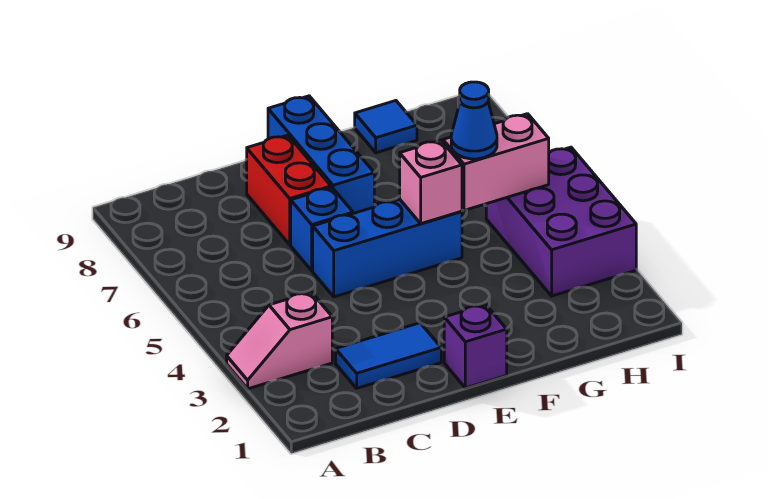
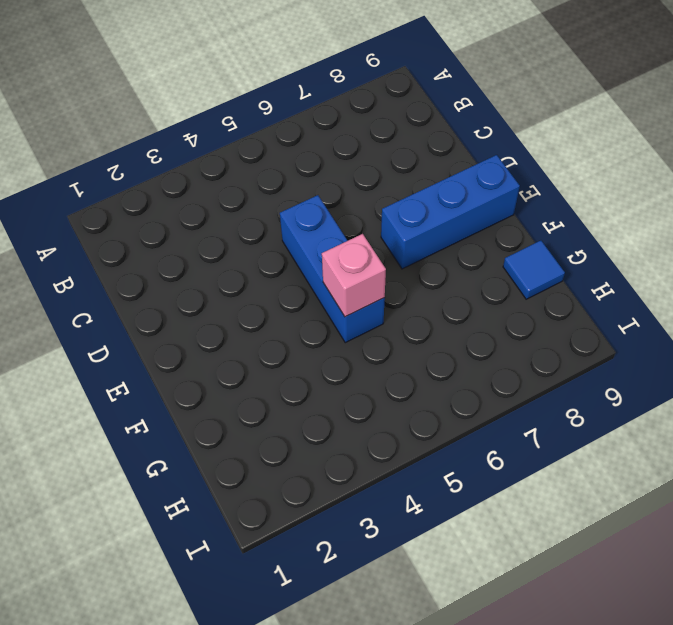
none -> pink slope A3:B3 level 1 top B
none -> blue tile C2:D2 level 1
none -> blue brick D6 level 1

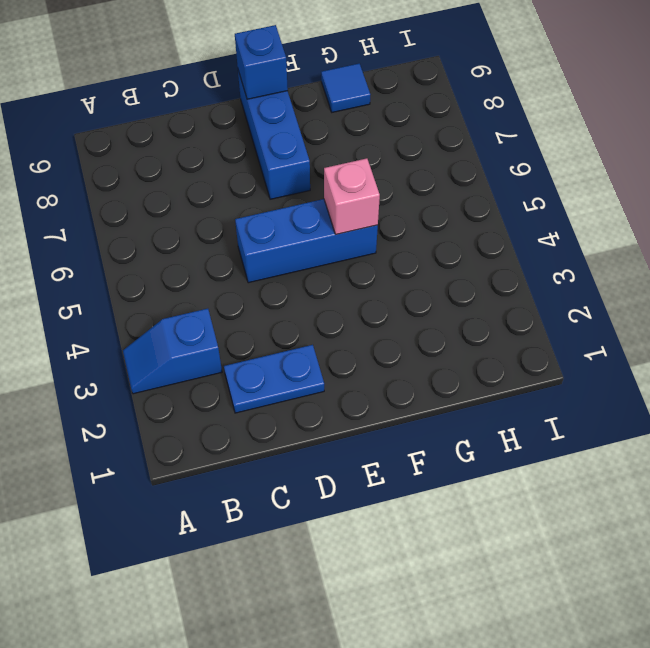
blue slope A3:B3 level 1 top B -> pink slope A3:B3 level 1 top B
blue plate C2:D2 level 1 -> blue tile C2:D2 level 1
blue brick E9 level 2 -> blue brick D6 level 1
none -> red brick D7:D8 level 1
none -> purple brick E1 level 1
none -> purple brick H3:I5 level 1

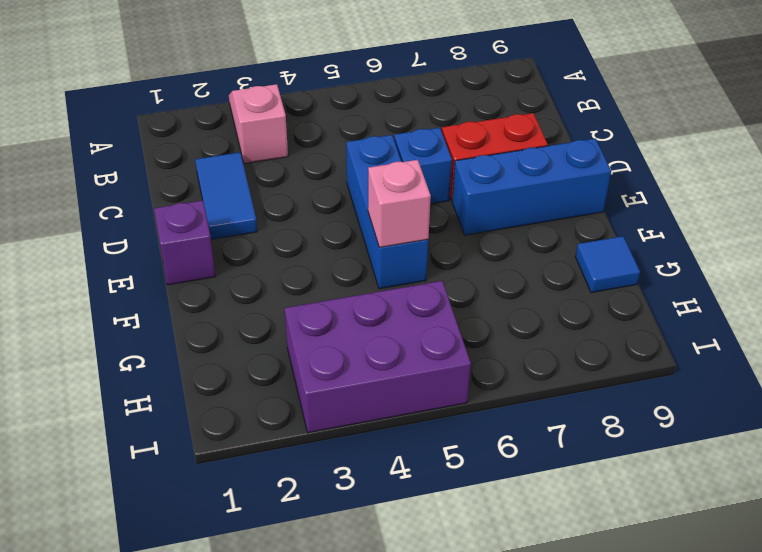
none -> pink brick G5:H5 level 2
none -> blue cone G5 level 3

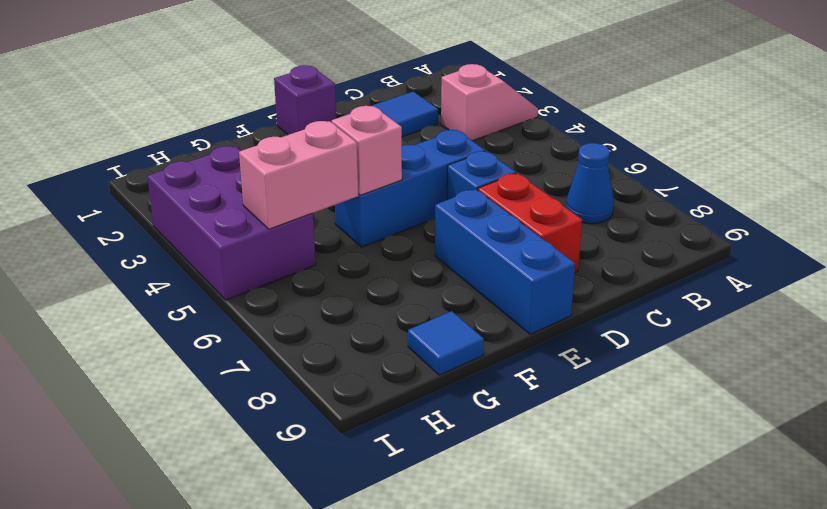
blue cone B7 level 1 -> blue cone G5 level 3

